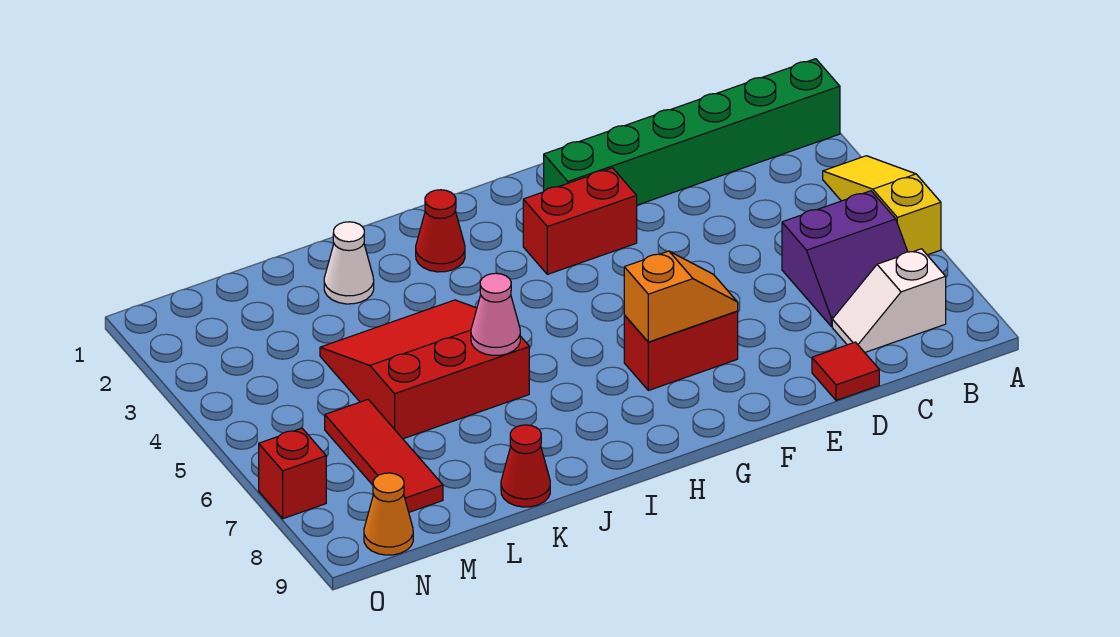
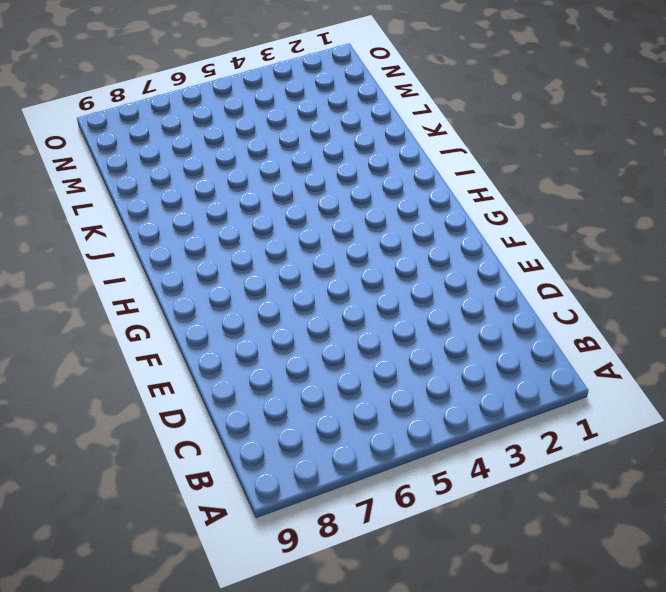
none -> green brick A2:F2 level 1
none -> yellow slope A4:A6 level 1 top 6
none -> purple slope B6:C7 level 1 top 6

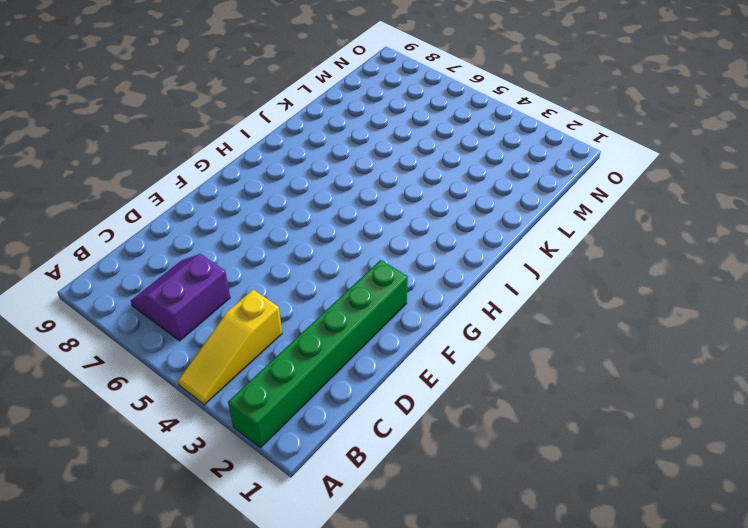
yellow slope A4:C4 level 1 top C -> yellow slope A4:A6 level 1 top 6
none -> white slope B8:C8 level 1 top B
none -> red tile D9 level 1
none -> red brick F3:G3 level 1

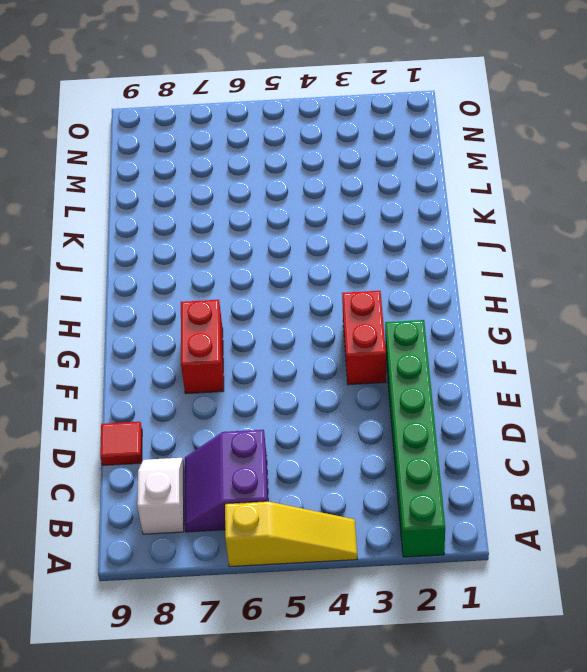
none -> red cone I2 level 1
none -> red slope J4:L6 level 1 top 6
none -> white cone K2 level 1

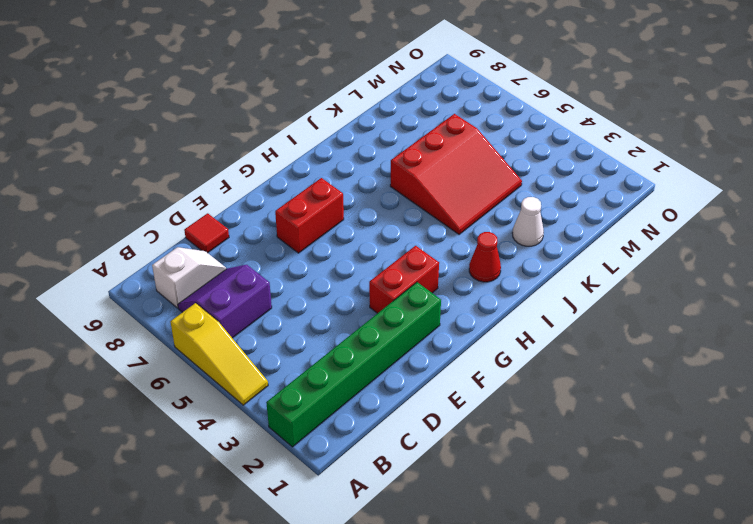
none -> red cone K9 level 1
none -> red tile M6:M8 level 1
none -> orange cone N9 level 1

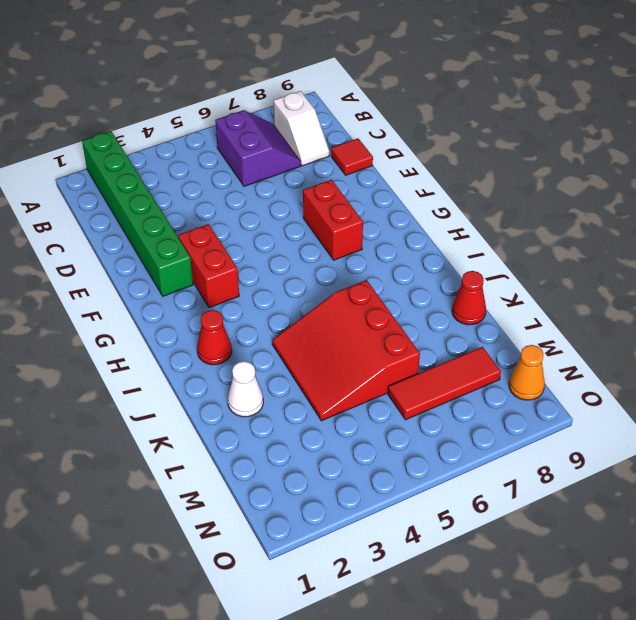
none -> yellow slope A4:A6 level 1 top 6
none -> red brick O7 level 1
none -> orange slope F7:G7 level 2 top G

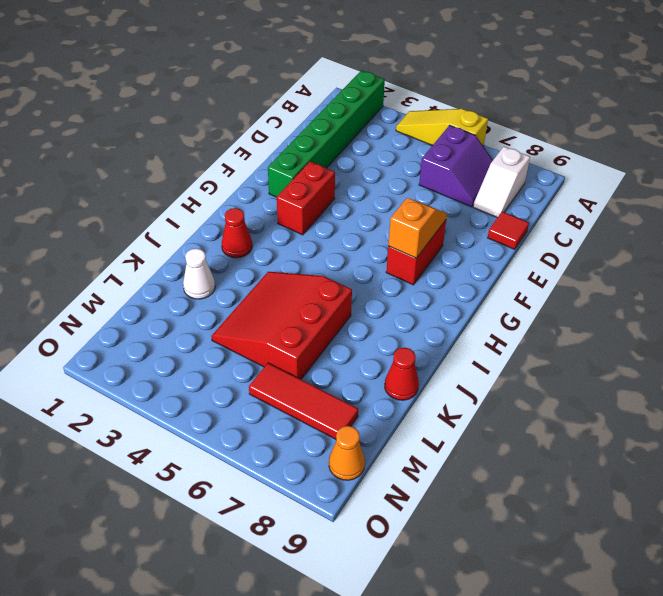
none -> red brick O7 level 1
none -> pink cone J6 level 2

